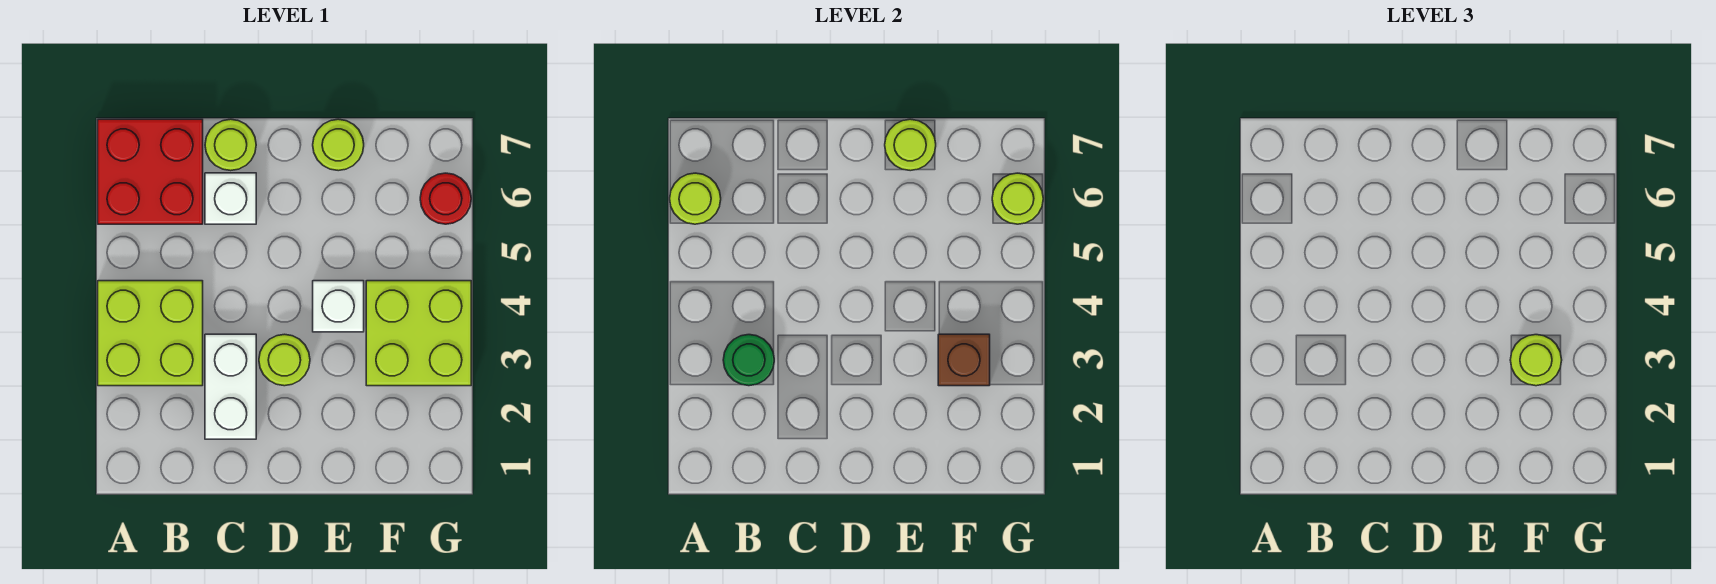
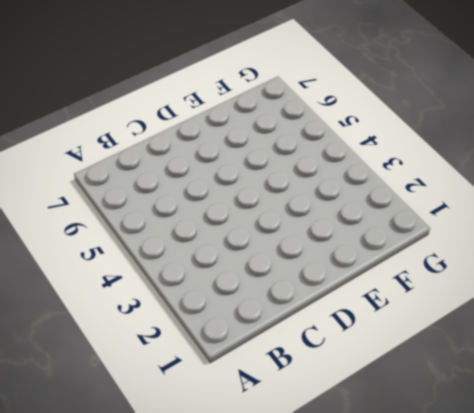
none -> lime brick A3:B4 level 1
none -> red brick A6:B7 level 1
none -> white brick C2:C3 level 1

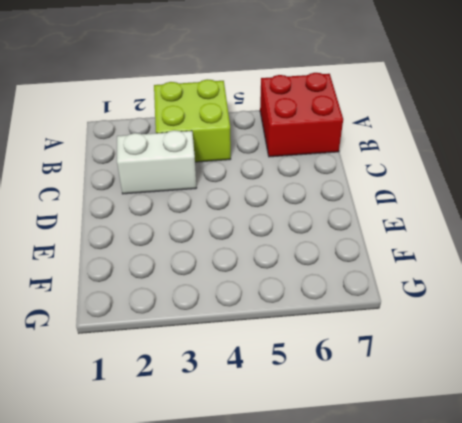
none -> white brick C6 level 1
none -> lime round brick C7 level 1
none -> lime round brick D3 level 1

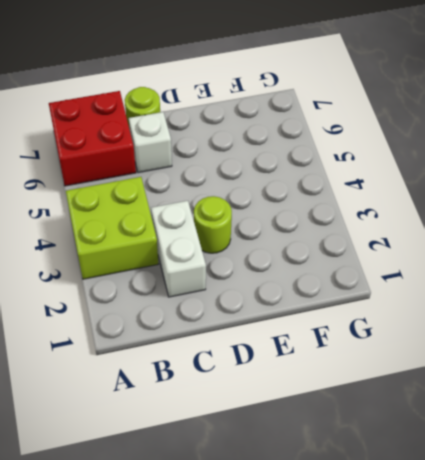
none -> white brick E4 level 1
none -> lime round brick E7 level 1
none -> lime brick F3:G4 level 1

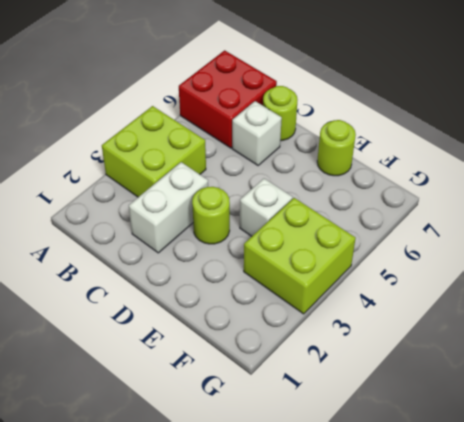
none -> red round brick G6 level 1
none -> lime round brick A6 level 2
none -> green round brick B3 level 2

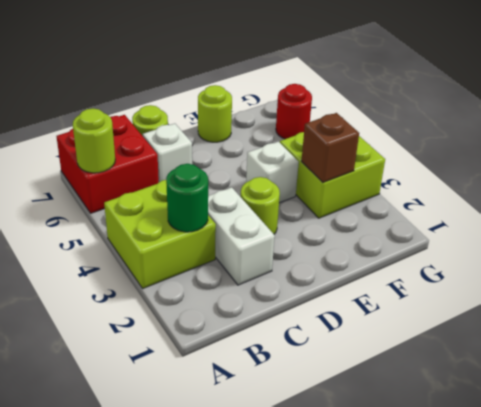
none -> lime round brick E7 level 2
none -> lime round brick G6 level 2
none -> lime round brick F3 level 3

